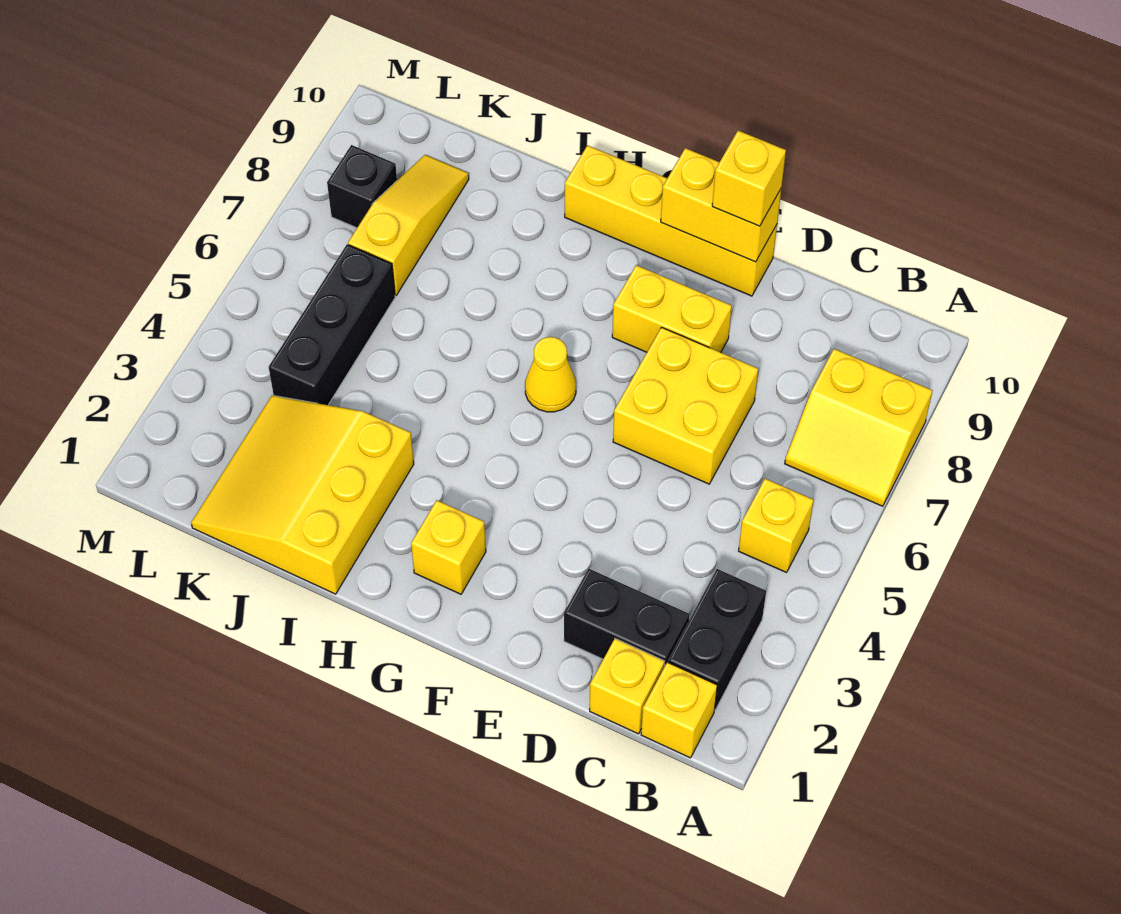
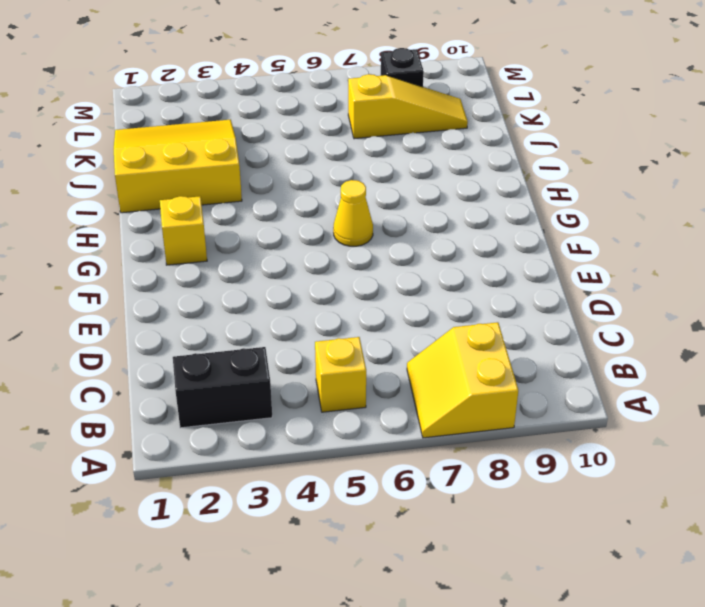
none -> yellow brick B1 level 1
none -> yellow brick C1 level 1
none -> black brick C2:D2 level 1

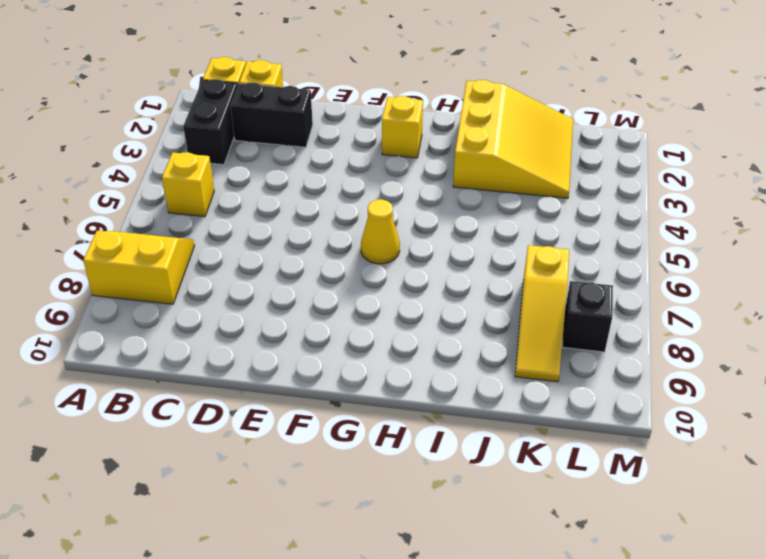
none -> yellow brick D6:E7 level 1
none -> yellow brick E8:F8 level 1
none -> yellow brick E10:H10 level 1

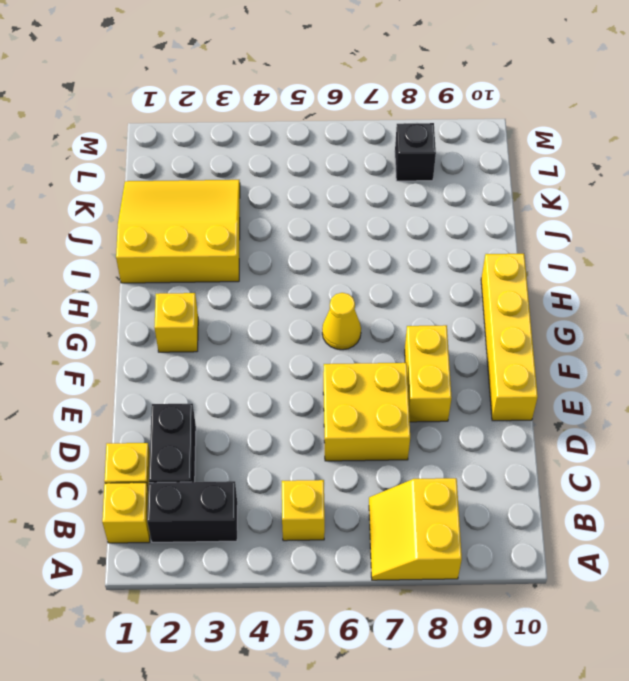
none -> black brick K4:K6 level 1
none -> yellow slope K7:K9 level 1 top 7
none -> yellow brick E10:F10 level 2

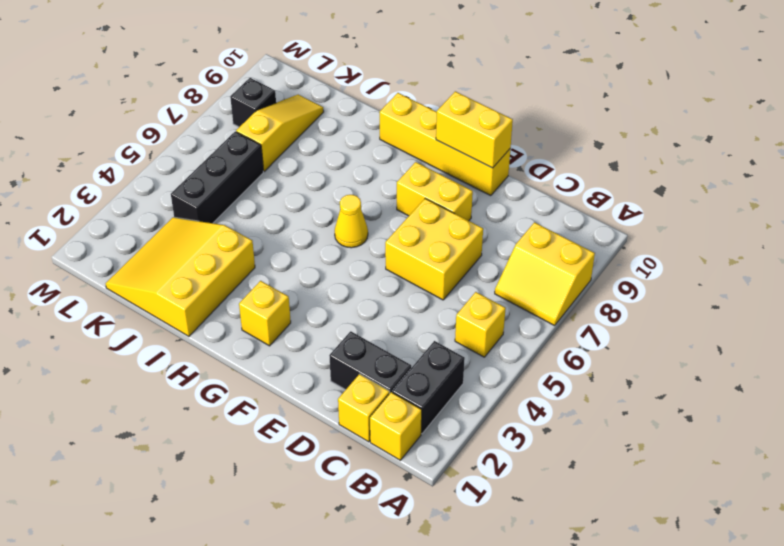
none -> yellow brick E10 level 3

